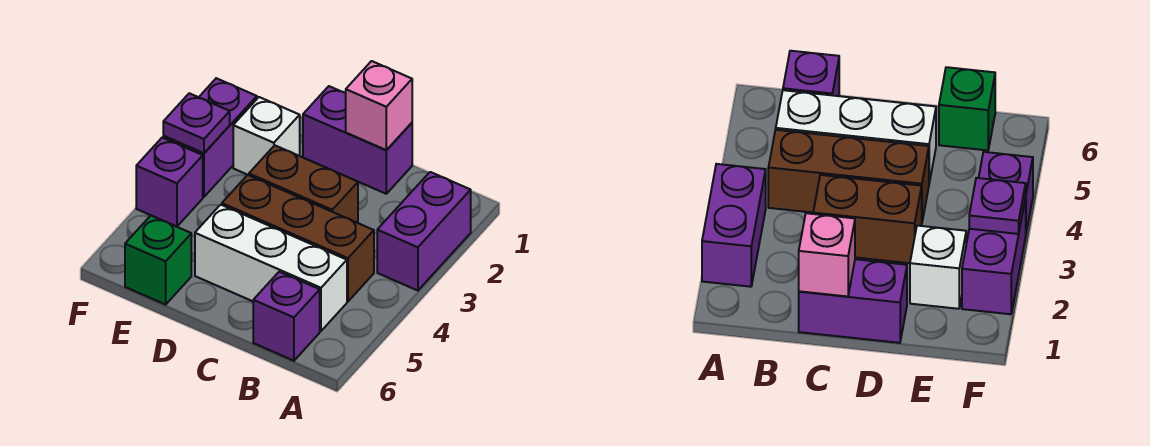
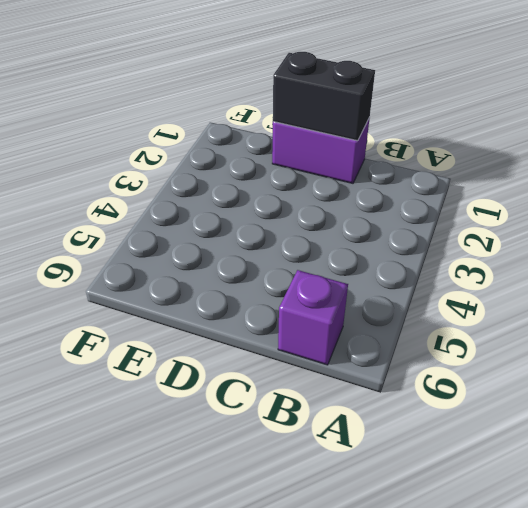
black brick C1:D1 level 2 -> pink brick C1 level 2
none -> purple brick A2:A3 level 1
none -> brown brick B4:D4 level 1
none -> white brick B5:D5 level 1

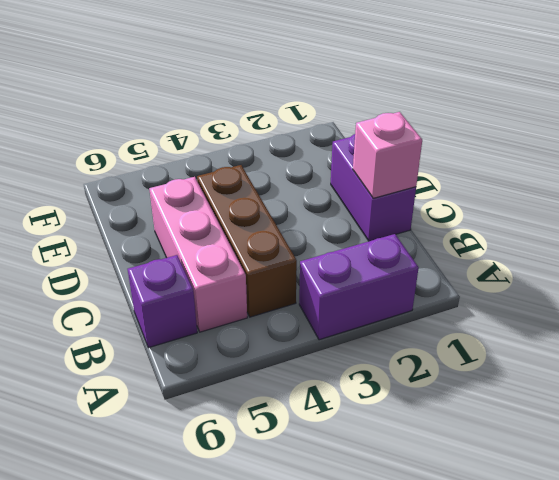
pink brick B5:D5 level 1 -> white brick B5:D5 level 1
none -> brown brick C3:D3 level 1
none -> white brick E2 level 1
none -> green brick E6 level 1

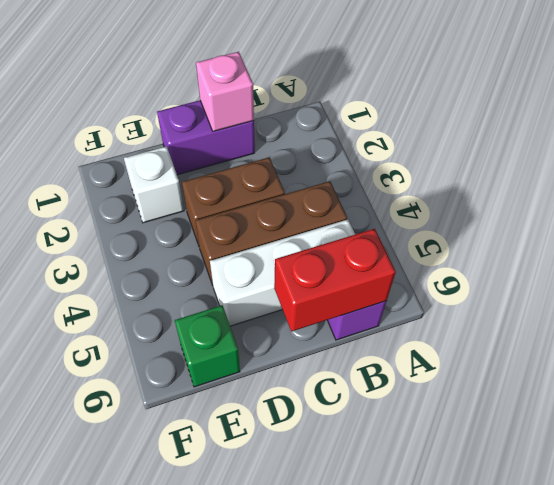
red brick B6:C6 level 2 -> none
none -> purple brick A2:A3 level 1
none -> purple brick F2:F3 level 1
none -> purple brick F4 level 1

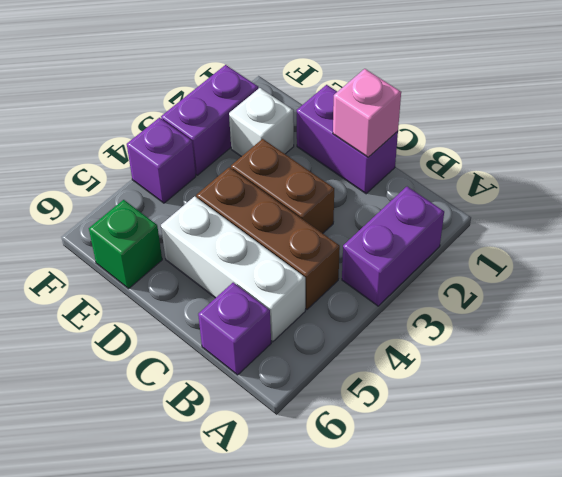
none -> purple plate F3 level 2

